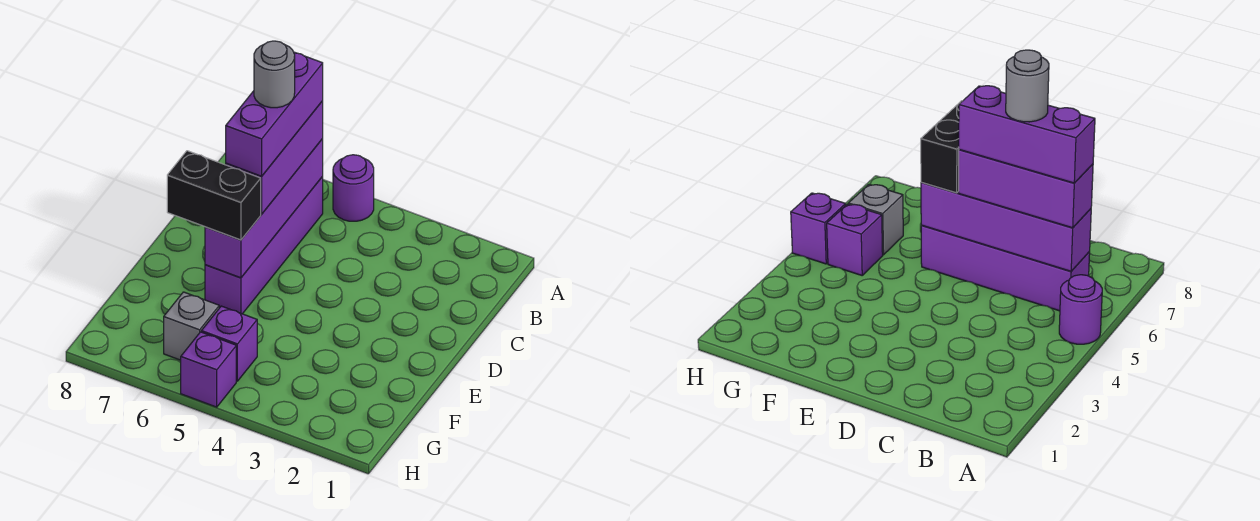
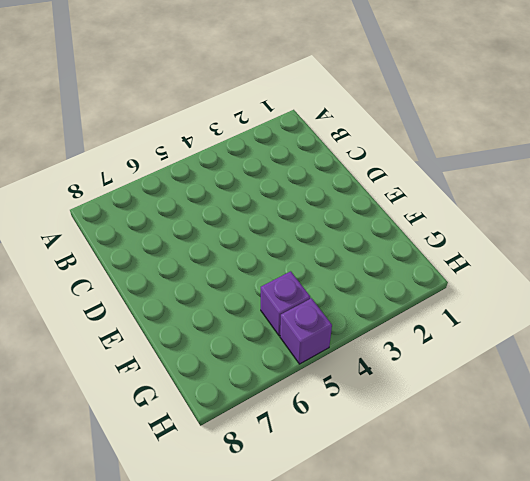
none -> purple round brick A5 level 1
none -> purple brick B6:E6 level 1

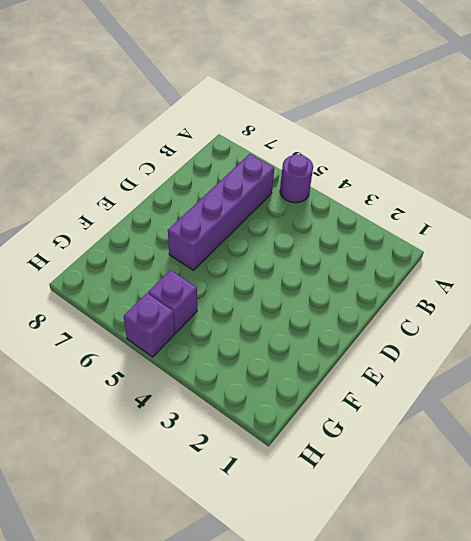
none -> grey brick G6 level 1
none -> purple brick B6:E6 level 2

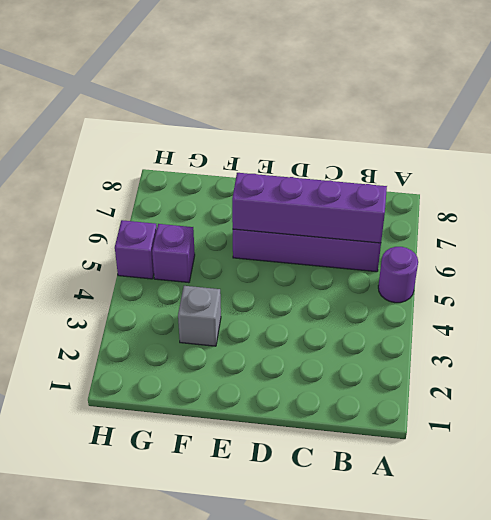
grey brick F3 level 1 -> grey brick G6 level 1
none -> purple brick B6:D6 level 3
none -> black brick E6:E7 level 3

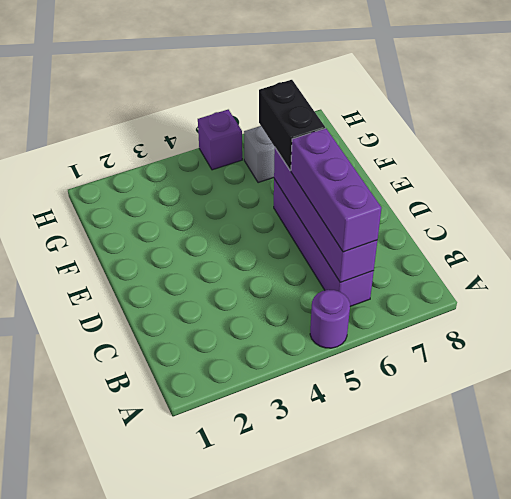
black brick E6:F6 level 3 -> black brick E6:E7 level 3
none -> purple brick G5 level 1
none -> purple brick B6:D6 level 4

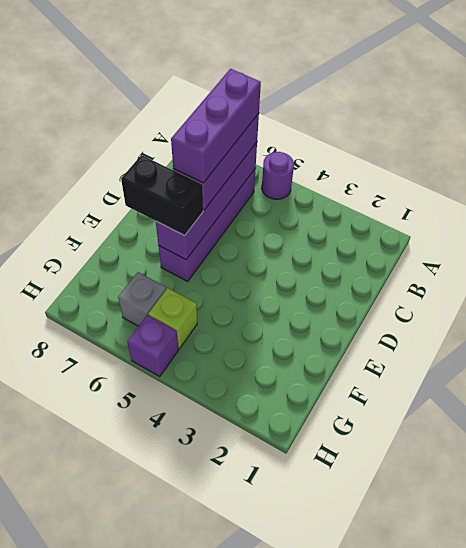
lime brick G5 level 1 -> purple brick G5 level 1
none -> grey round brick C6 level 5

